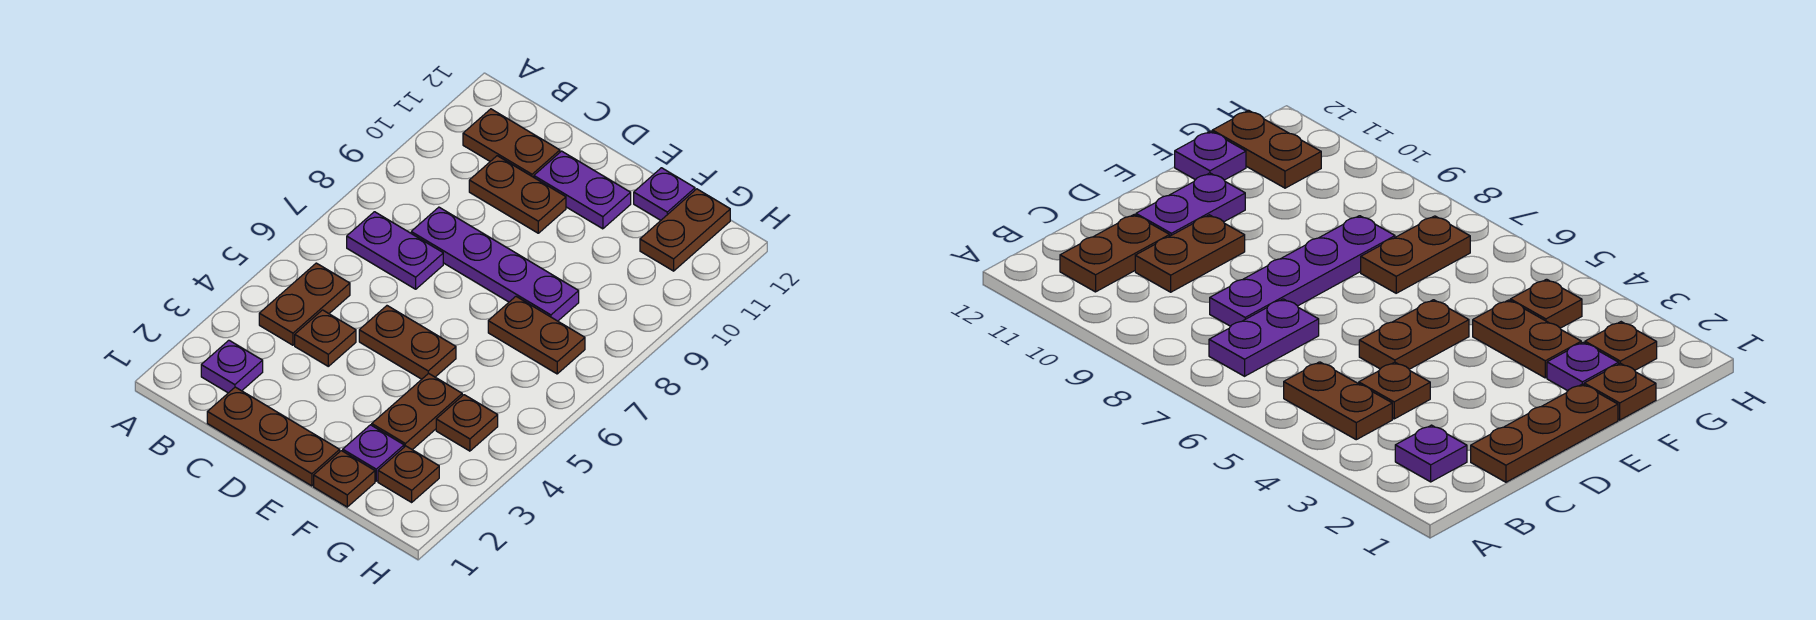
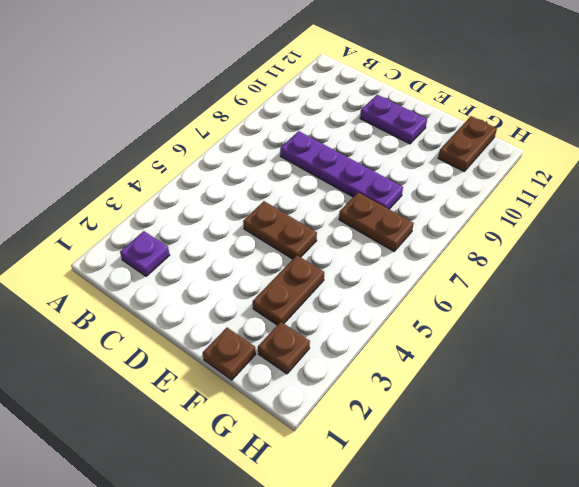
none -> brown plate B4:B5 level 1
none -> purple plate B7:C7 level 1
none -> brown plate B11:C11 level 1

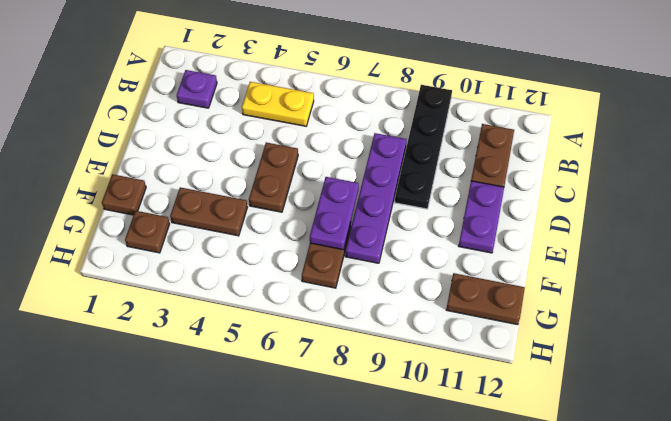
black plate A9:D9 level 1 -> none
yellow plate B4:B5 level 1 -> brown plate B4:B5 level 1
purple plate E7:F7 level 2 -> purple plate B7:C7 level 1
none -> brown plate C1:E1 level 1
none -> brown plate C4 level 1
none -> brown plate C10:D10 level 1

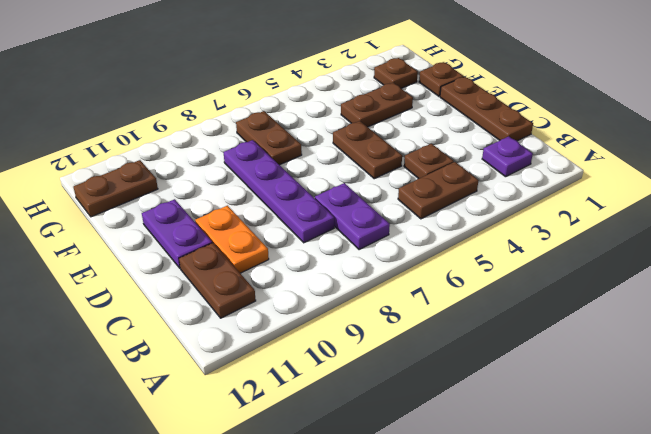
orange plate C10:D10 level 1 -> brown plate C10:D10 level 1
none -> purple plate F2 level 1
none -> purple plate F12 level 1
none -> brown plate G4 level 1

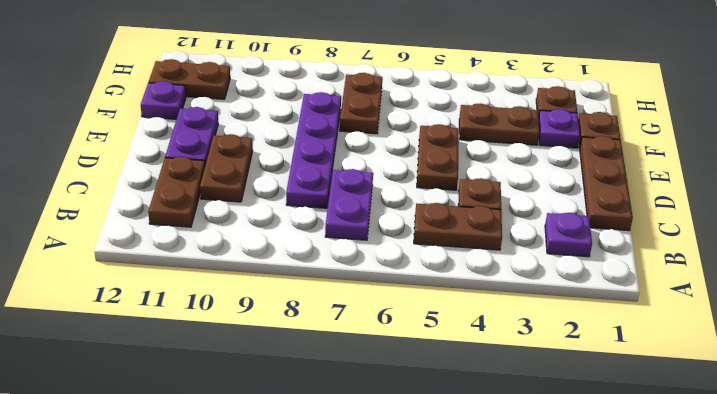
none -> brown plate G4 level 1

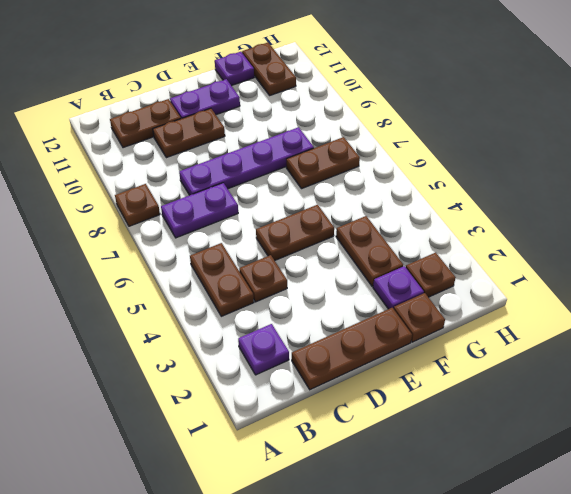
brown plate A8 level 1 -> brown plate G4 level 1

